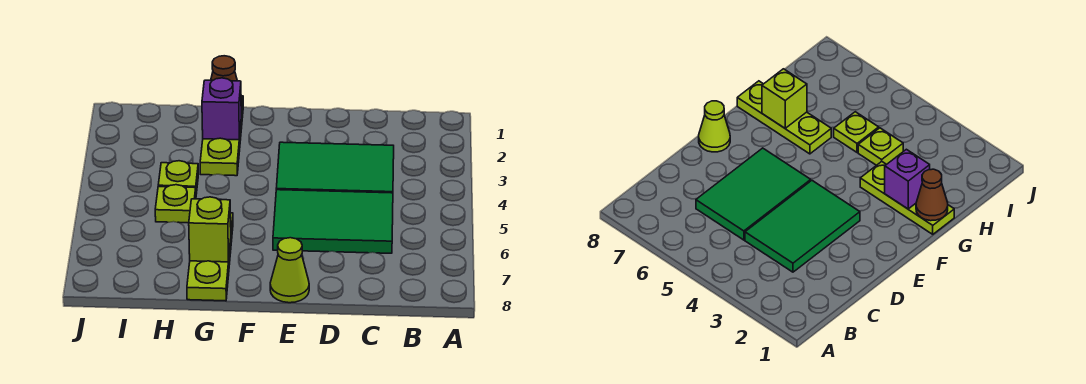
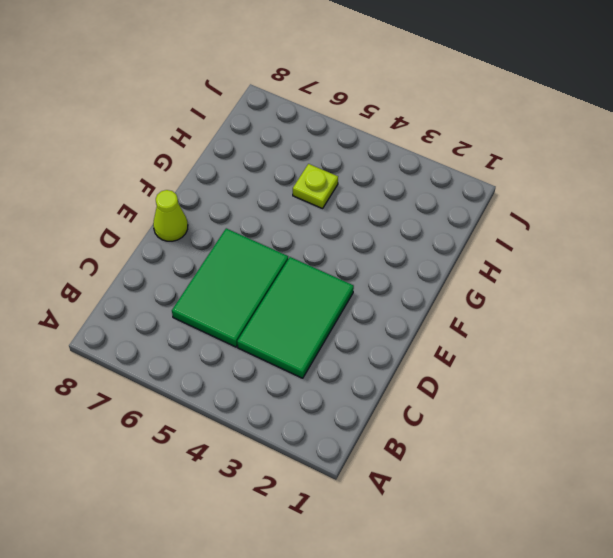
none -> lime plate G1:G3 level 1
none -> lime plate G6:G8 level 1

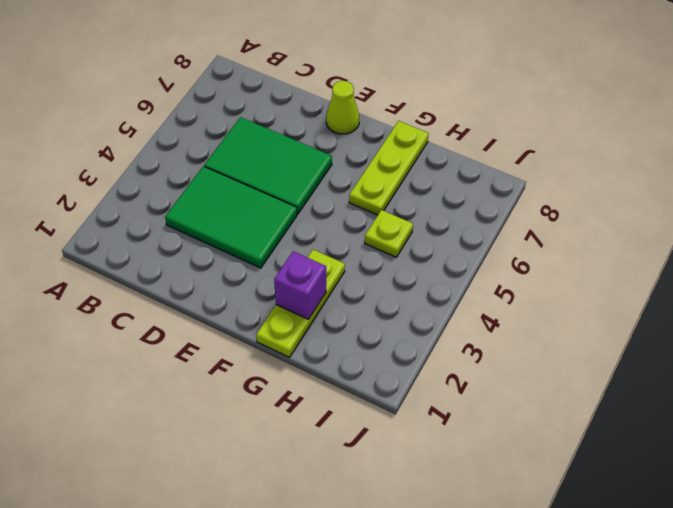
none -> lime plate H4 level 1
none -> brown cone G1 level 2

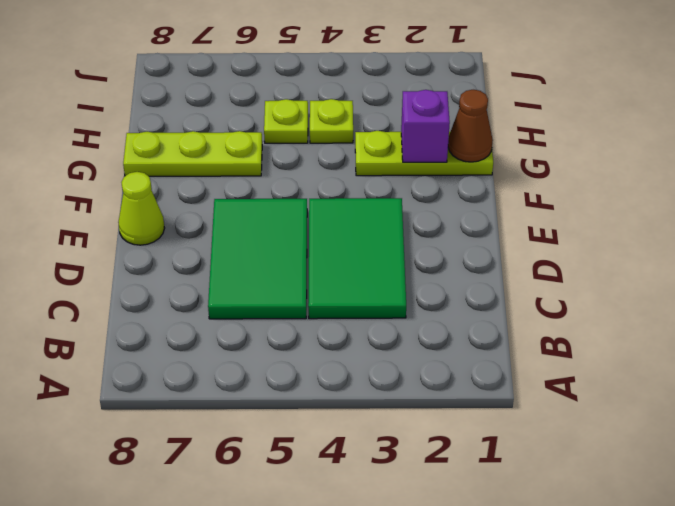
none -> lime brick G7 level 2

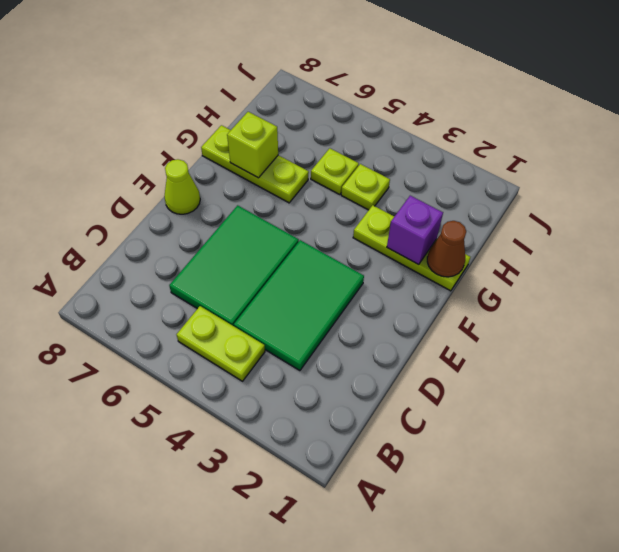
lime plate B4:B5 level 1 -> none

